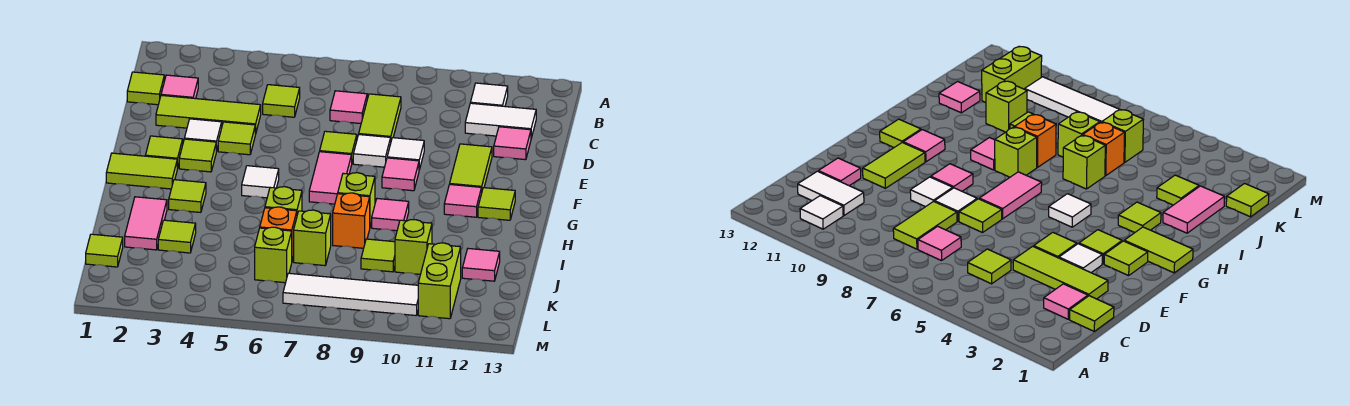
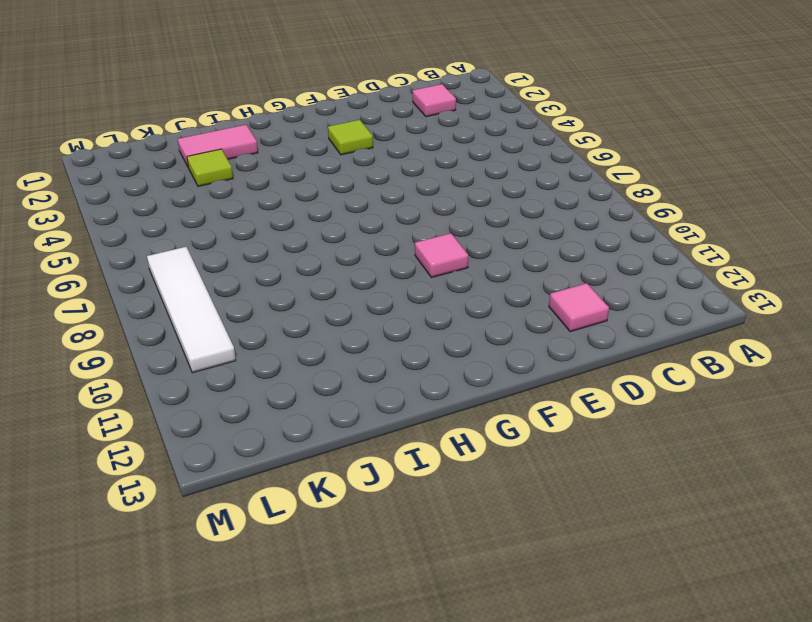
none -> white tile B11 level 1
none -> lime tile C1 level 1
none -> lime tile C5 level 1
none -> pink tile C7 level 1

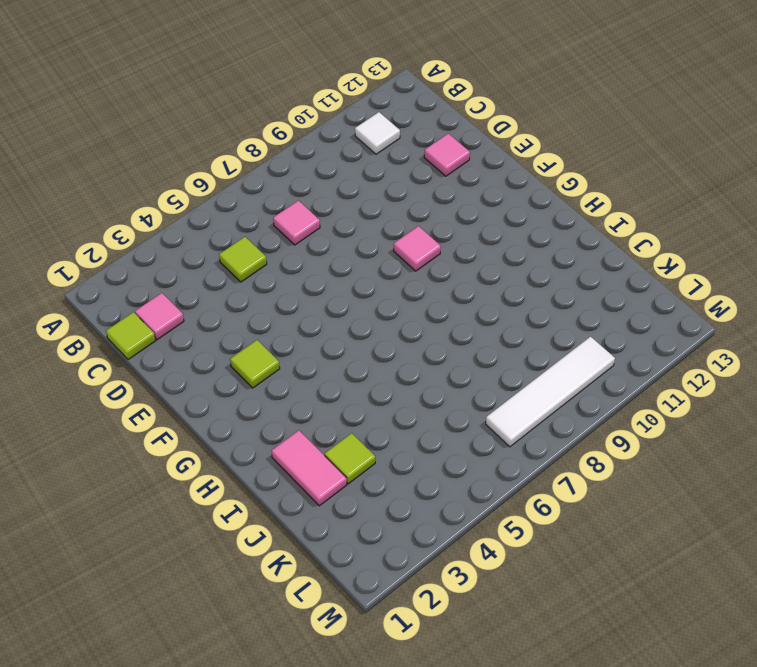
none -> lime tile C8:D8 level 1
none -> white tile C11:C12 level 1
none -> lime tile D2:D4 level 1
none -> white tile E3 level 1

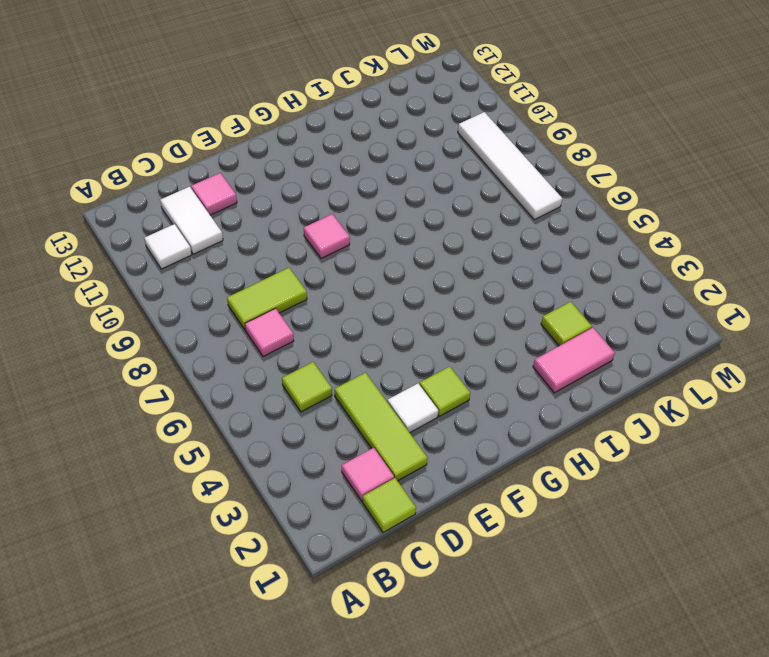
none -> lime tile E4 level 1
none -> lime tile E7 level 1
none -> white tile E8 level 1
none -> white tile E9 level 1

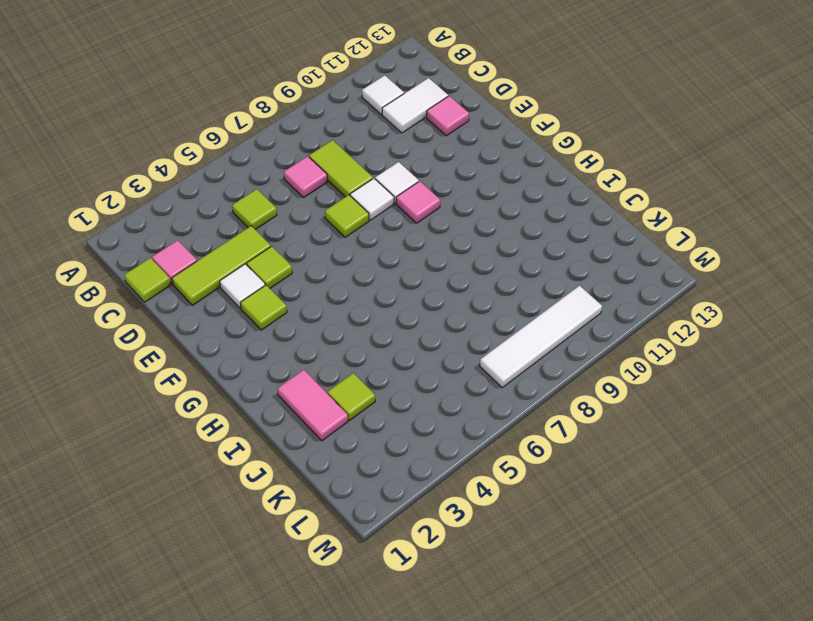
none -> lime tile E11:F11 level 1
none -> lime tile F2 level 1
none -> pink tile F7:G7 level 1
none -> lime tile G1:G2 level 1

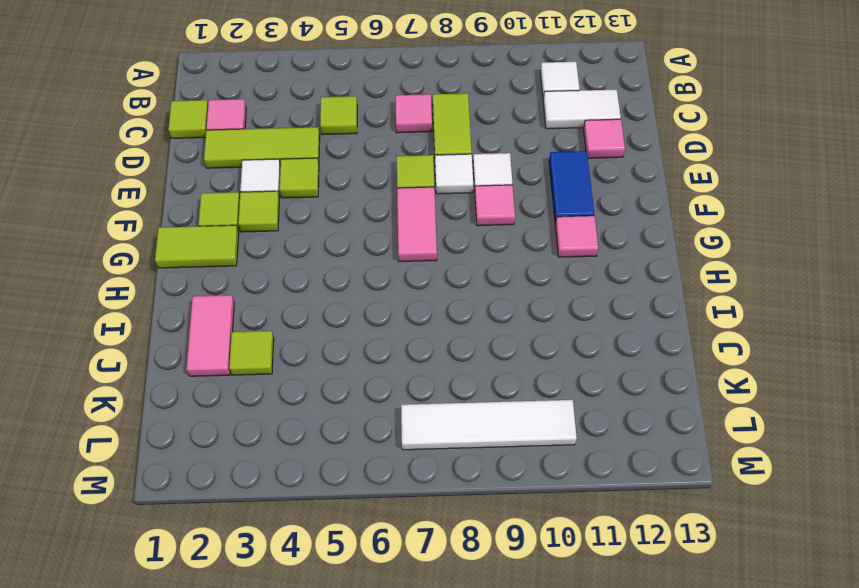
blue tile E11:F11 level 1 -> lime tile E11:F11 level 1
none -> white tile G5 level 1
none -> lime tile G12 level 1
none -> lime tile H3 level 1
none -> lime brick H8 level 1

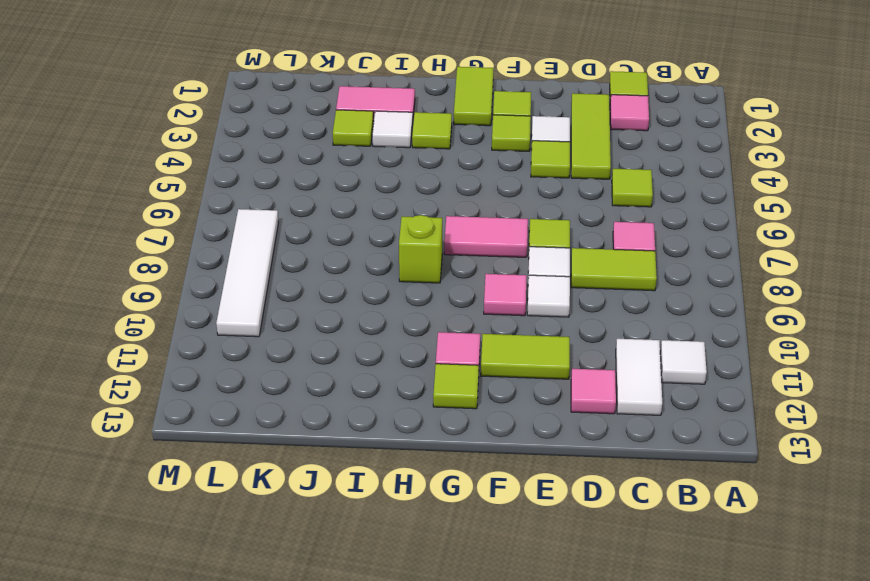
white tile I3 level 1 -> white tile G5 level 1
none -> pink tile H9 level 1
none -> lime brick I6 level 1
none -> orange brick I8 level 1
none -> orange brick J6 level 1

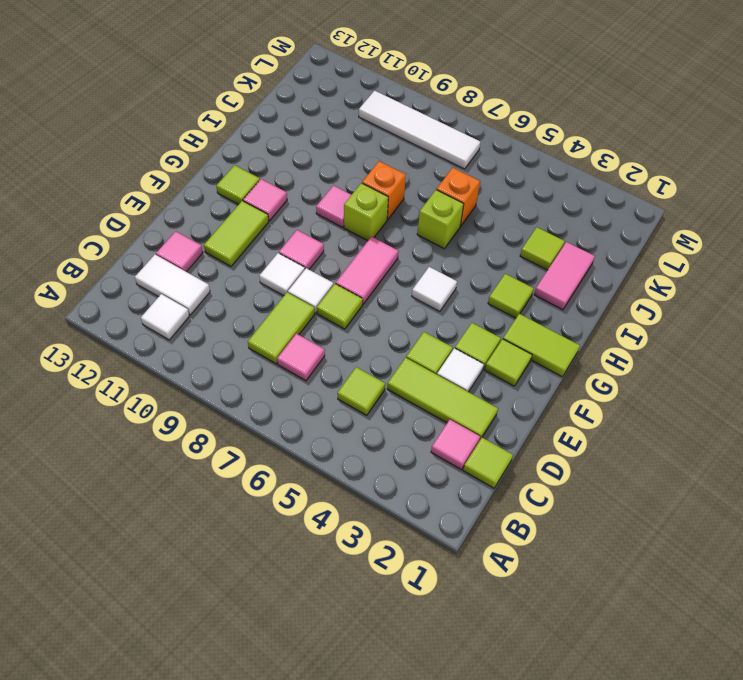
none -> lime brick J7 level 1
none -> lime tile J9 level 1
none -> lime brick J10 level 1
none -> pink tile J12 level 1

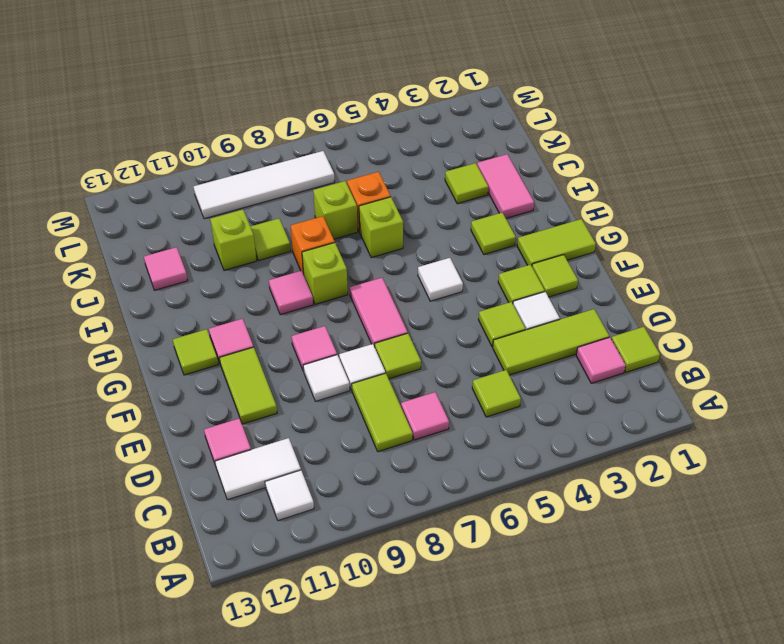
none -> lime tile K1 level 1
none -> lime brick K6 level 1
none -> lime brick K11:L11 level 1

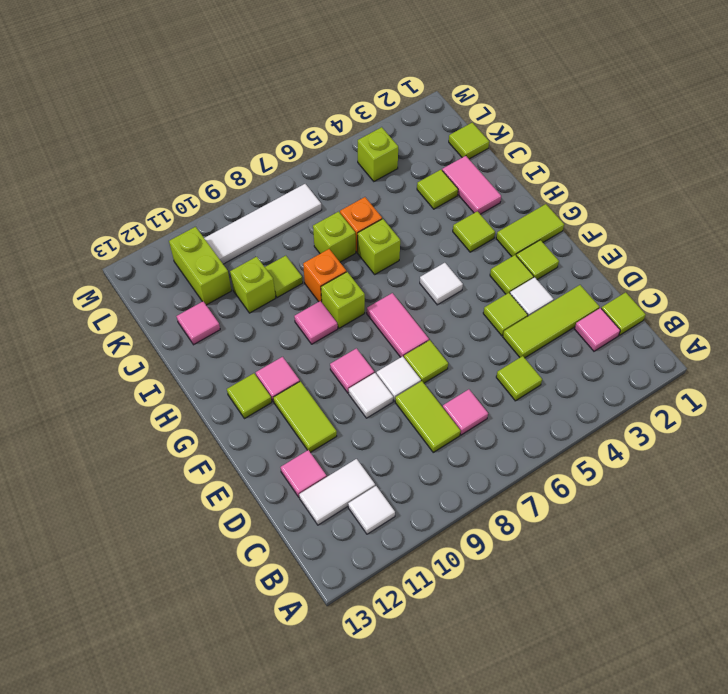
lime brick L4 level 1 -> lime brick K6 level 1

